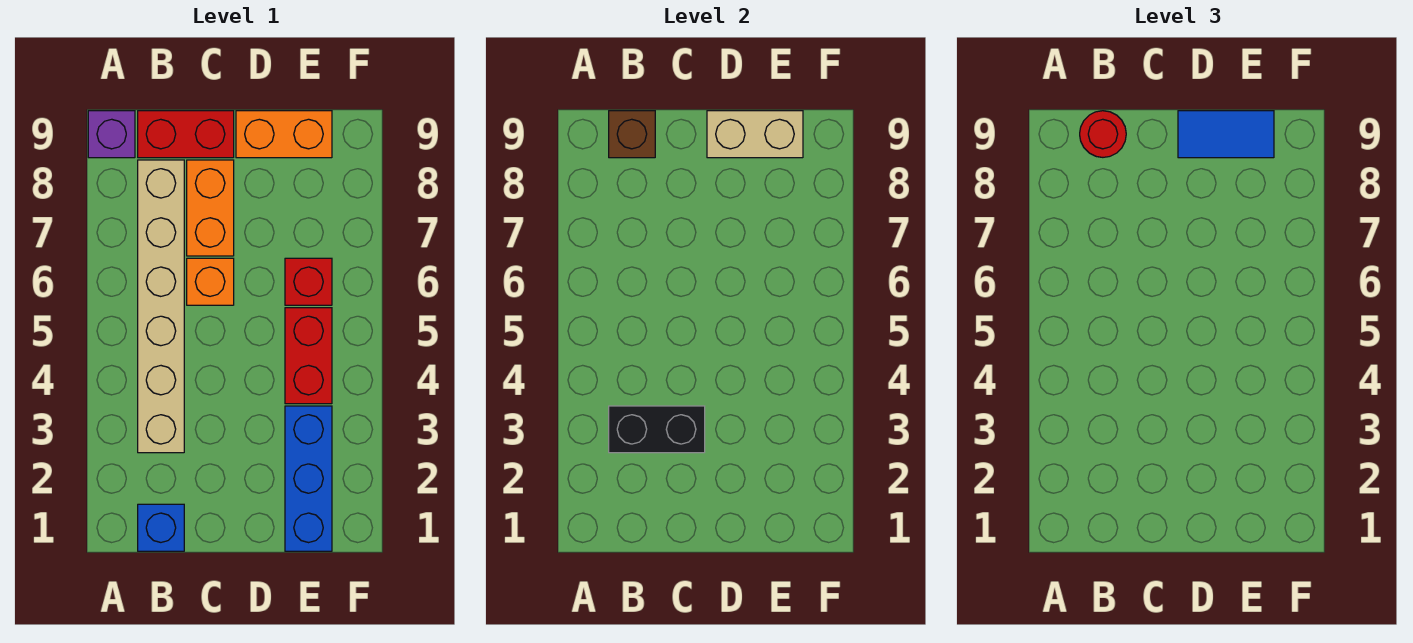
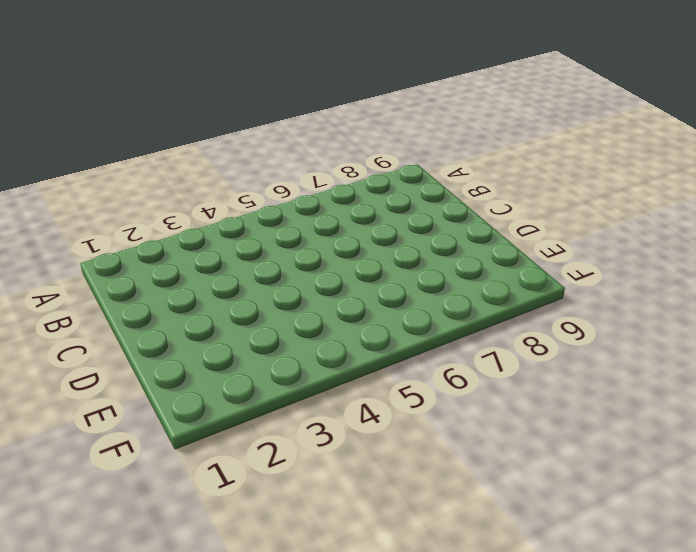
none -> purple brick A9 level 1
none -> blue brick B1 level 1
none -> tan brick B3:B8 level 1

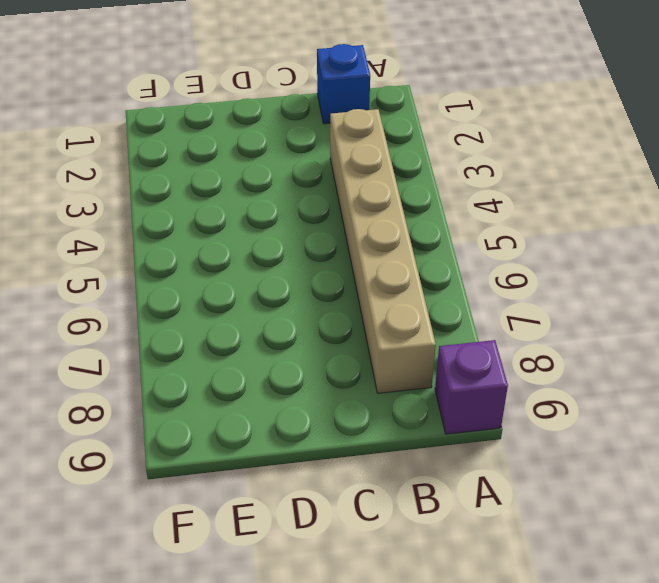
none -> red brick B9:C9 level 1
none -> orange brick C6 level 1
none -> orange brick C7:C8 level 1

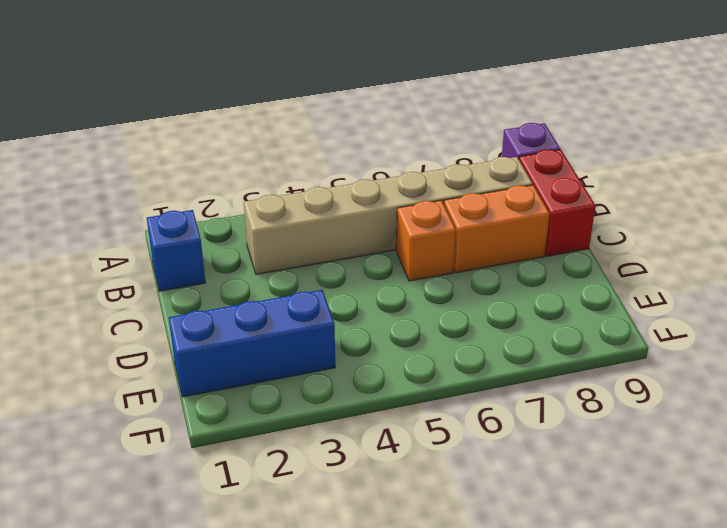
none -> orange brick D9:E9 level 1
none -> red brick E4:E5 level 1
none -> red brick E6 level 1

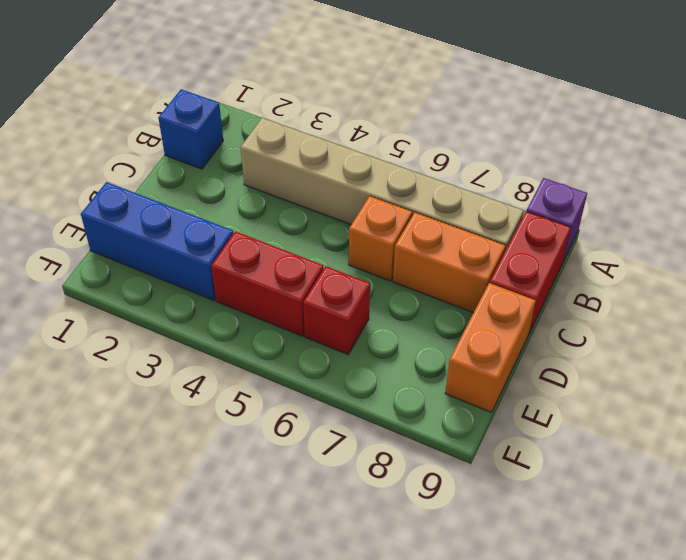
none -> black brick B3:C3 level 2
none -> brown brick B9 level 2
none -> tan brick D9:E9 level 2

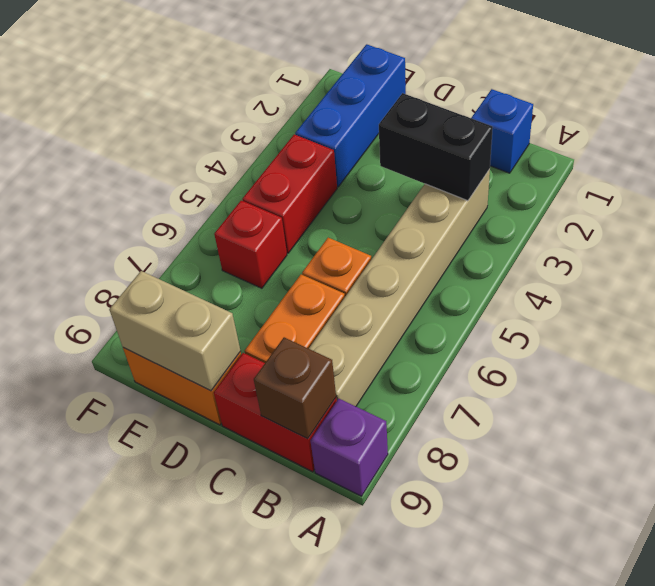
none -> red round brick B9 level 3
none -> blue tile D9:E9 level 3

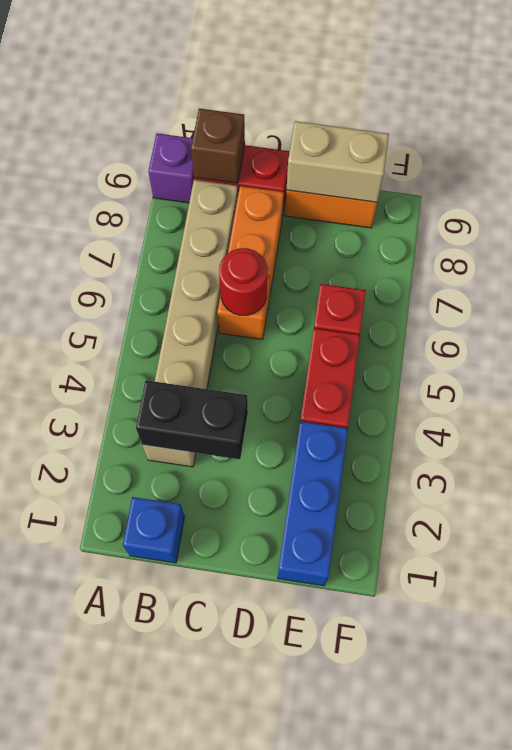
red round brick C6 level 2 -> red round brick B9 level 3
none -> blue tile D9:E9 level 3

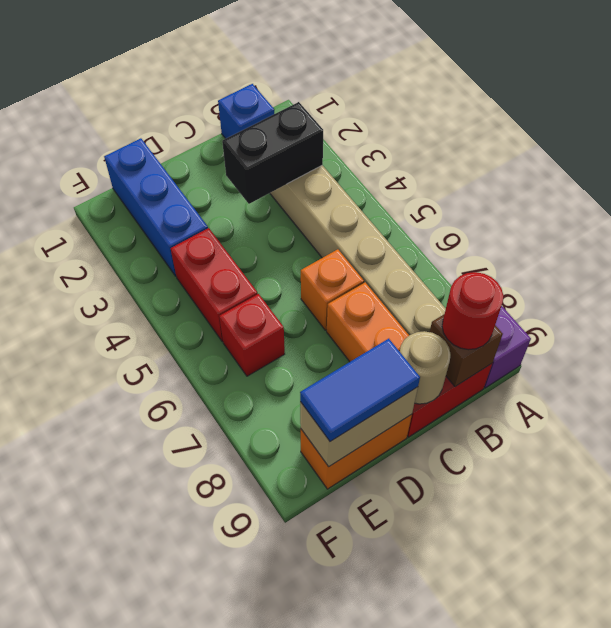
tan round brick C9 level 2 -> none

